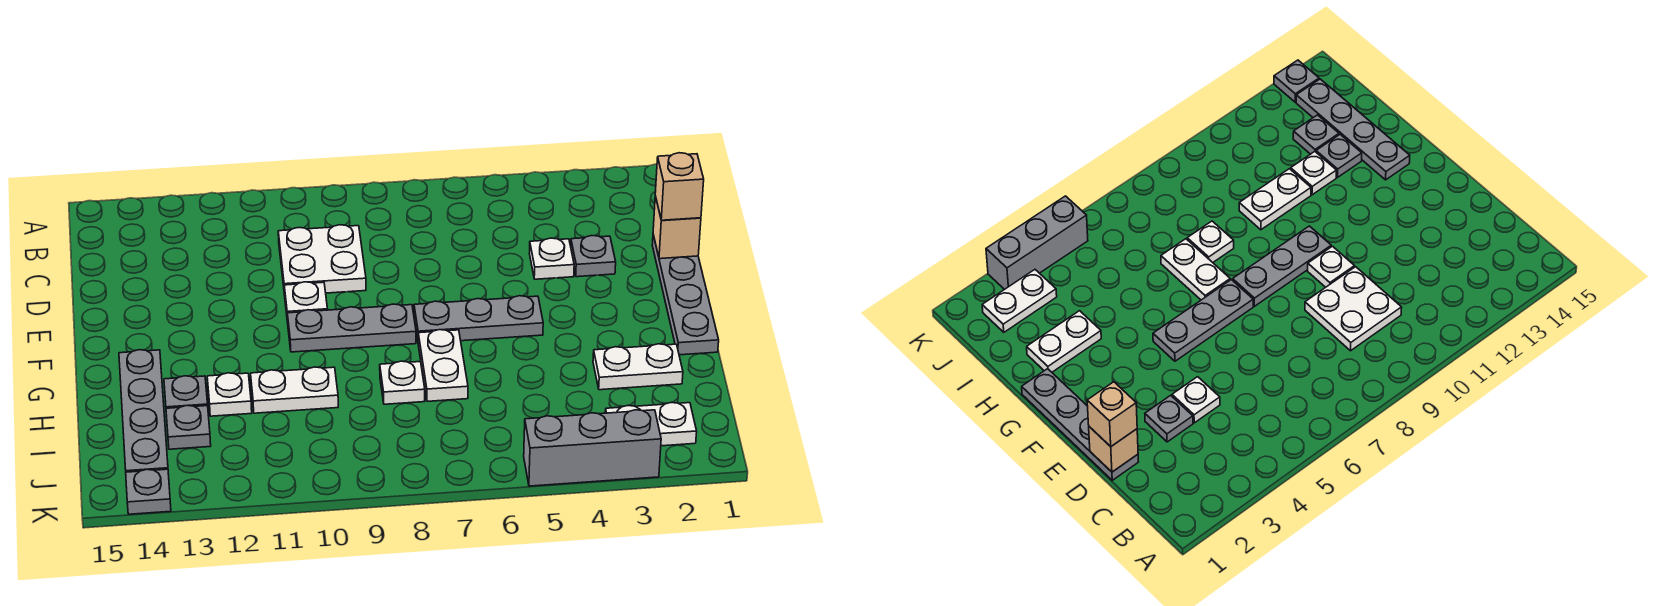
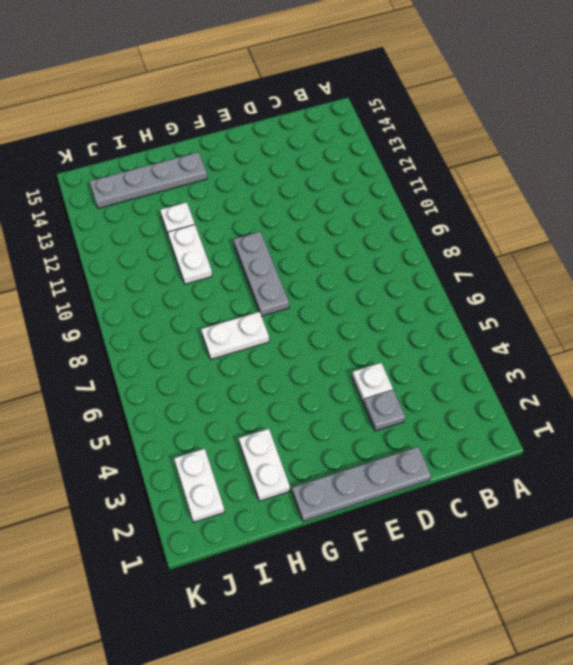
none -> white plate C9:D10 level 1
none -> white plate E10 level 1
none -> grey plate F5:F7 level 1

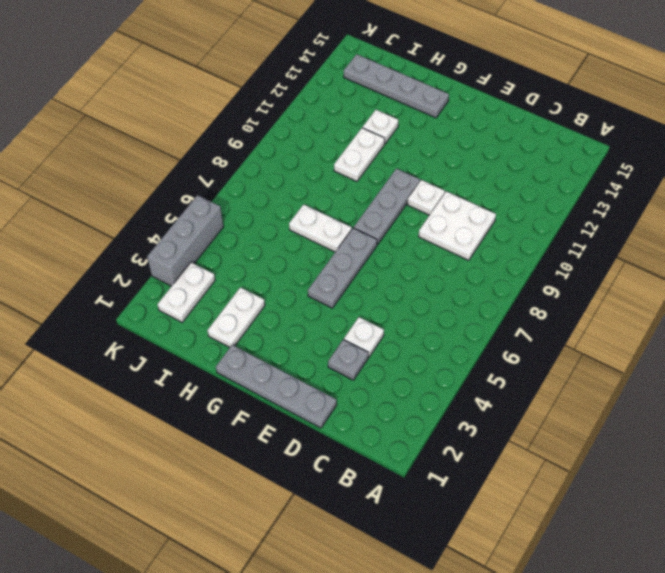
none -> white plate H8 level 1
none -> grey plate H13 level 1
none -> grey plate I13 level 1

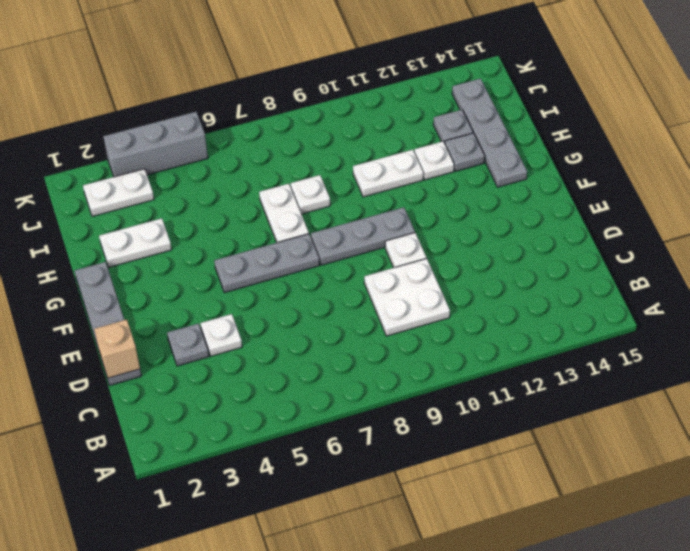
none -> grey plate K14 level 1
none -> tan brick D1 level 3

